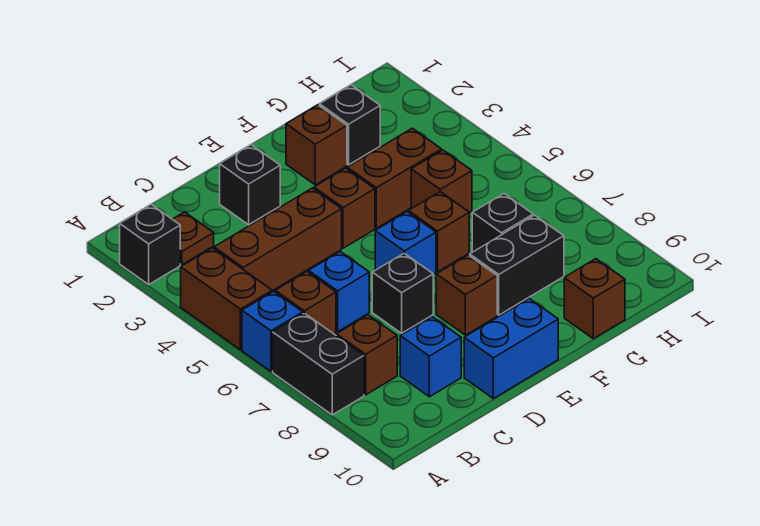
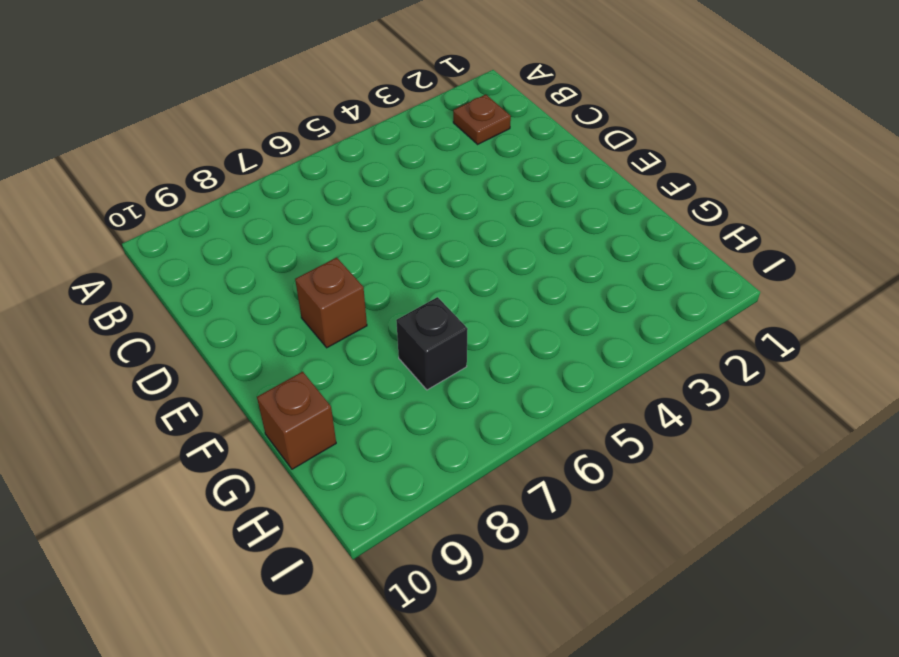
none -> black brick A2 level 1
none -> brown brick A4:A5 level 1
none -> blue brick A6 level 1

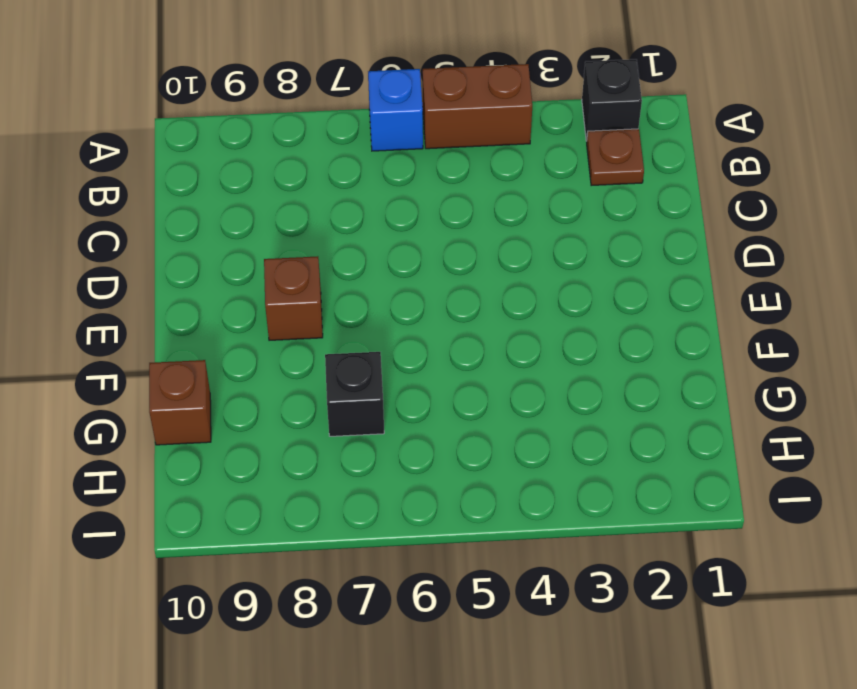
none -> black brick A7:A8 level 1
none -> brown brick B4:D4 level 1
none -> brown brick B6 level 1

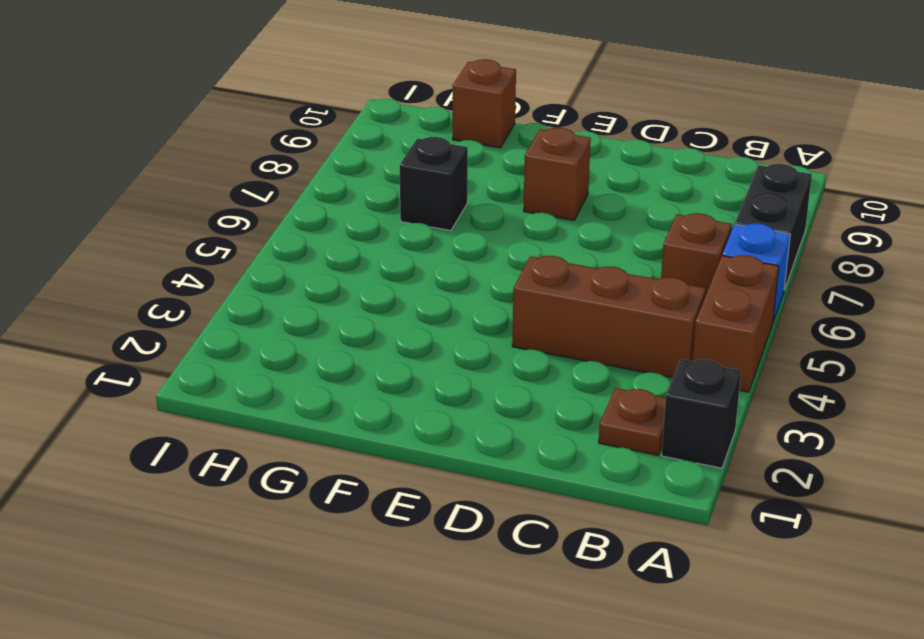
none -> brown brick B8 level 1
none -> blue brick C6 level 1
none -> blue brick C9 level 1

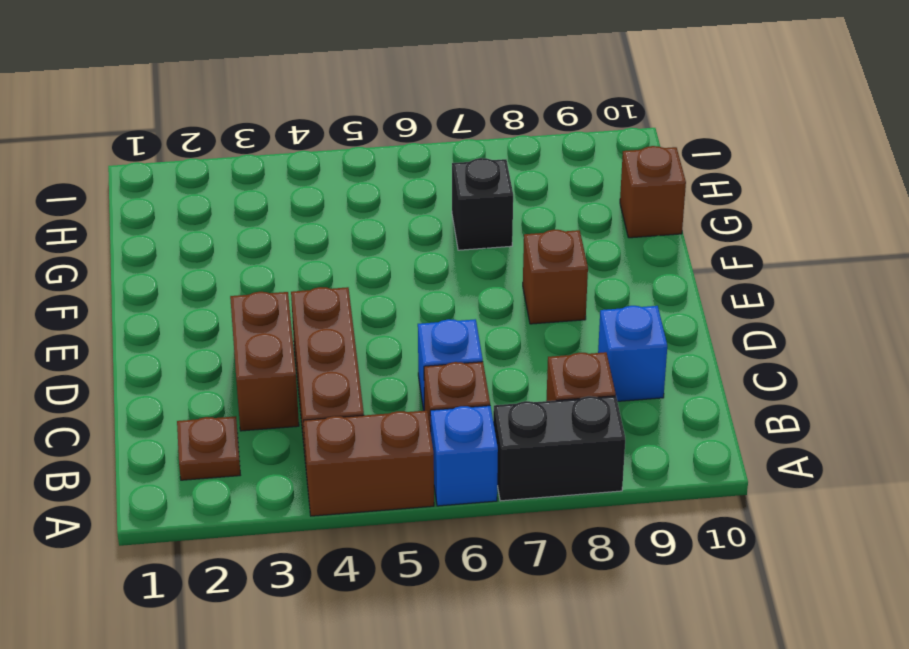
brown brick C3:D3 level 1 -> brown brick F4:G4 level 1
none -> black brick A2 level 1
none -> black brick D2 level 1
none -> black brick D7 level 1

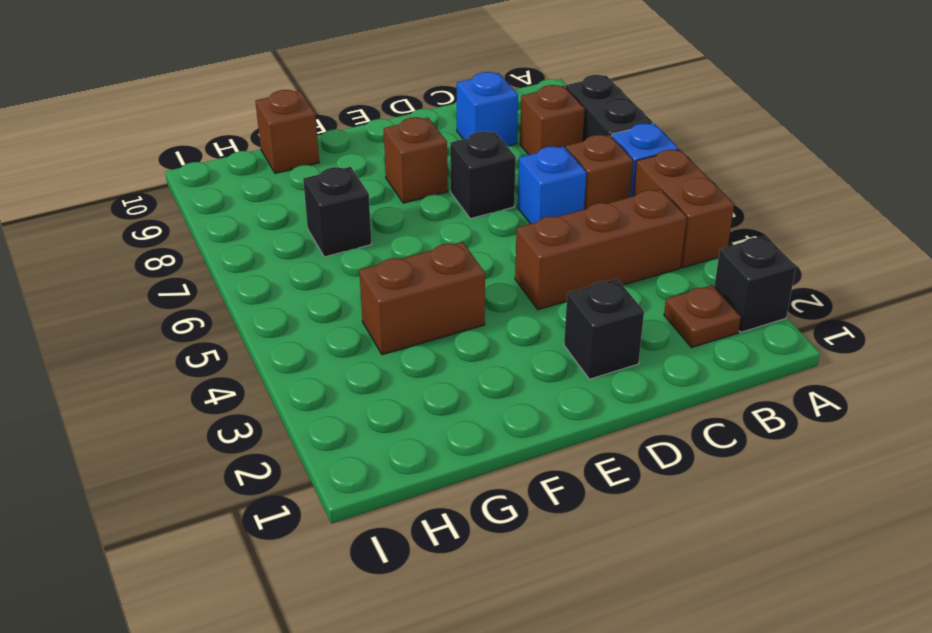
none -> blue brick D10:E10 level 1
none -> brown brick E4 level 1
none -> blue brick E6 level 1

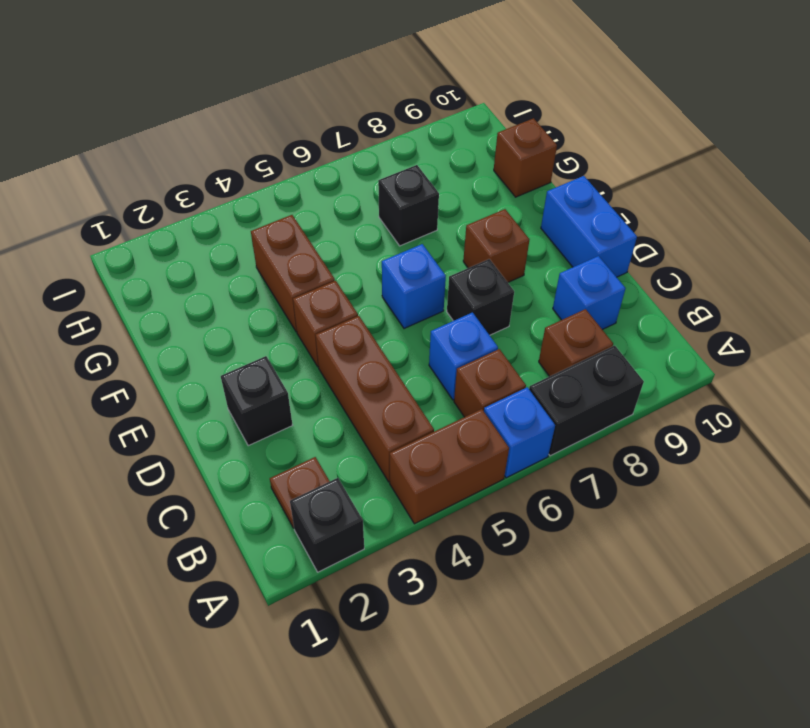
none -> brown brick F2 level 1
none -> brown brick F6 level 1
none -> black brick F8:G8 level 1

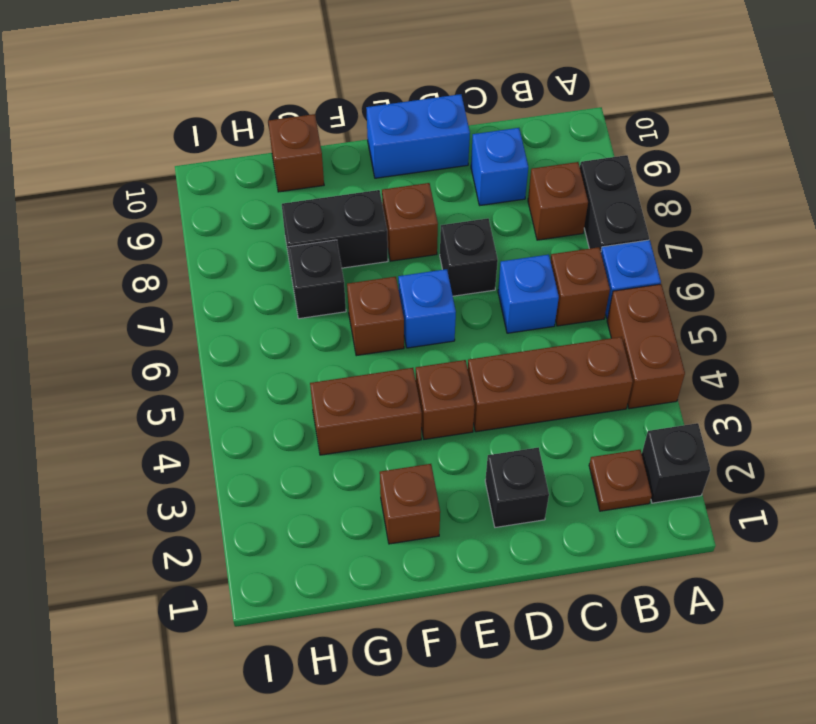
none -> black brick G2 level 1
none -> brown brick G5 level 1

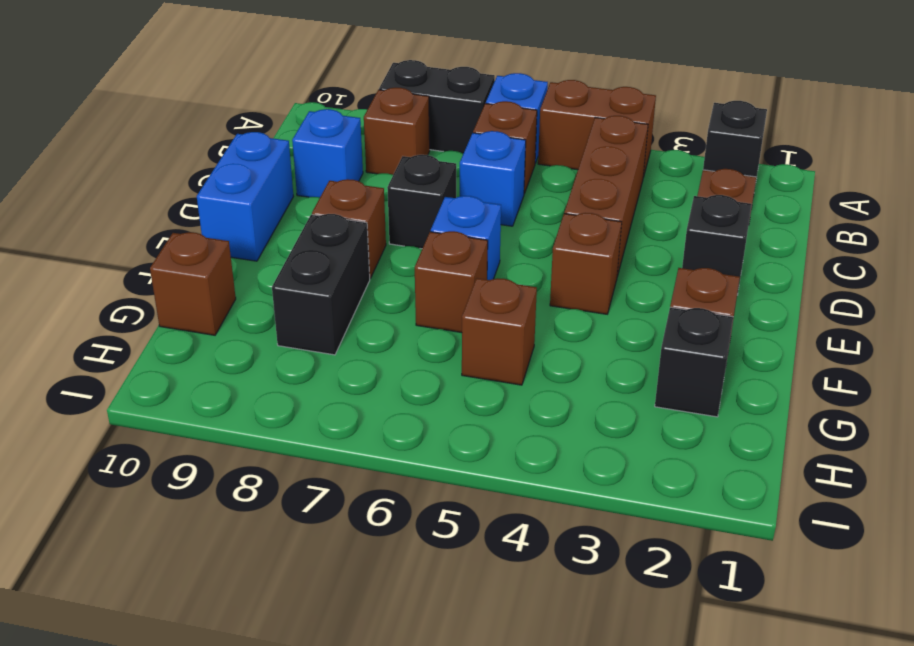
none -> brown brick F4:G4 level 1
none -> black brick G7 level 1

